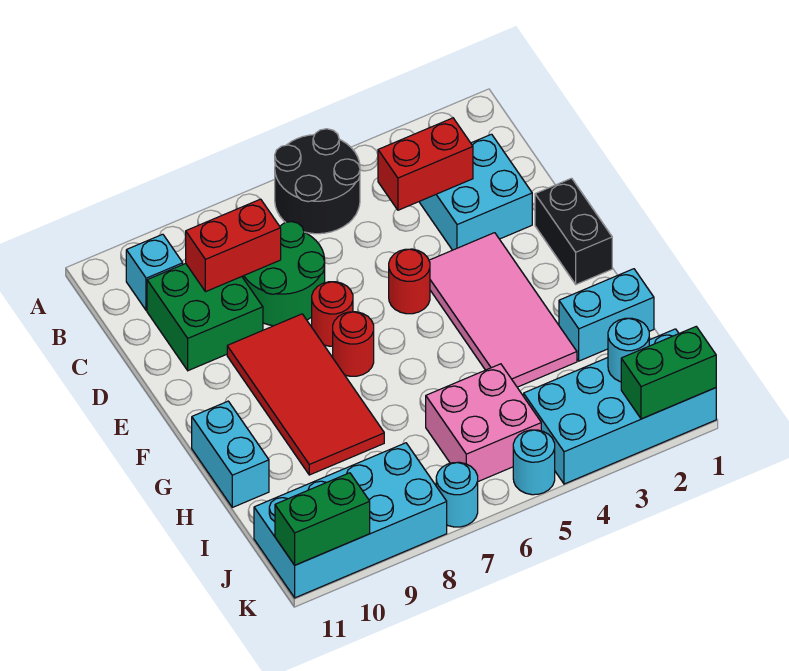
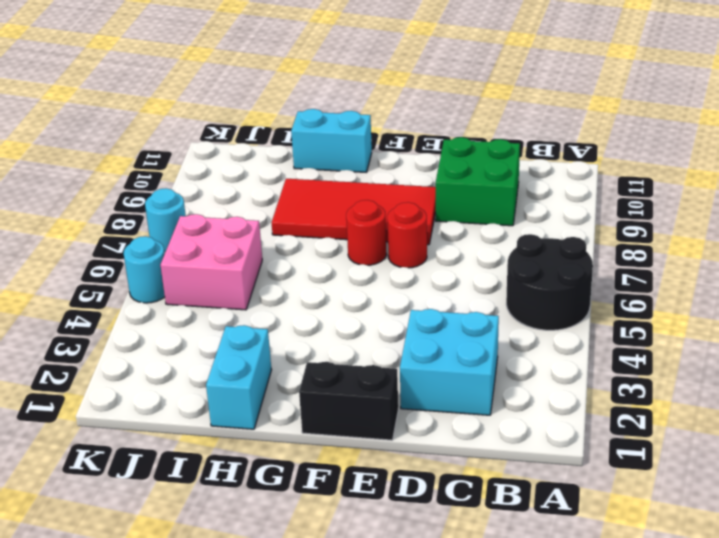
none -> cyan brick B10 level 1
none -> green round brick C7:D8 level 1
none -> pink tile E3:H4 level 1

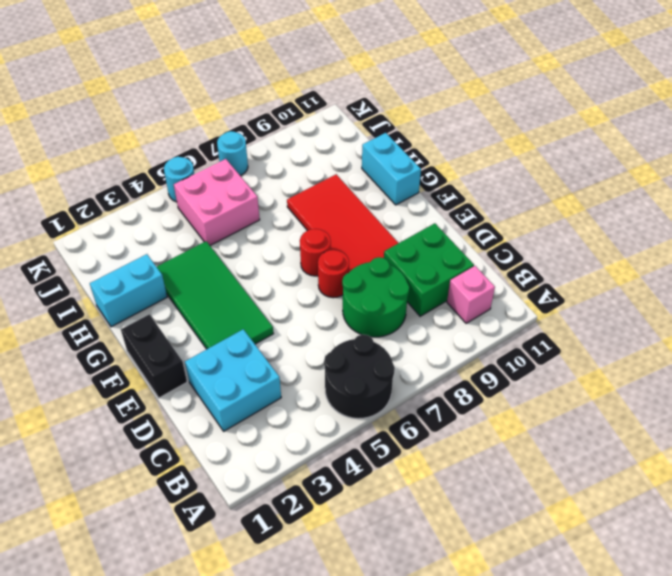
pink brick B10 level 1 -> cyan brick B10 level 1
green tile E3:H4 level 1 -> pink tile E3:H4 level 1
none -> red round brick E5 level 1
none -> cyan brick J1:K4 level 1
none -> cyan brick J8:K11 level 1

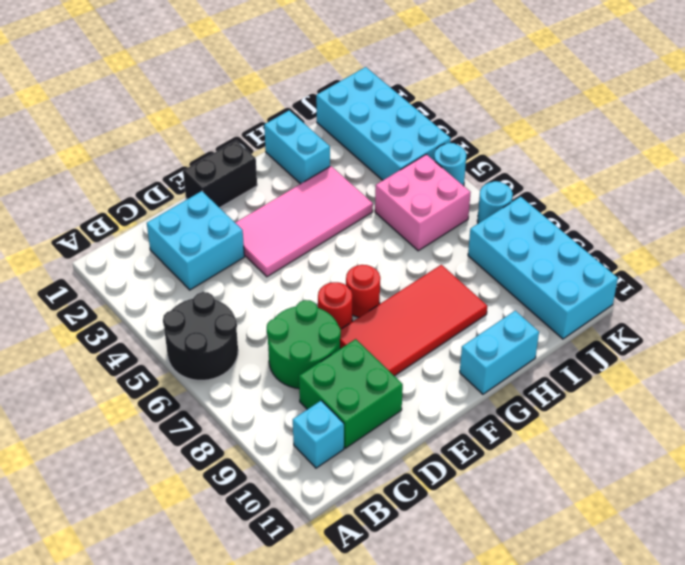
none -> red round brick E5 level 1
none -> red brick C3:C4 level 2
none -> red brick C8:C9 level 2

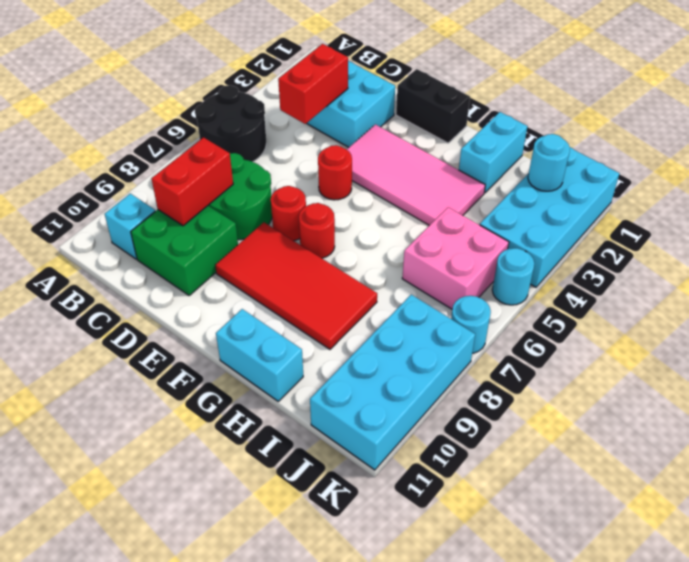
none -> green brick K1:K2 level 2
none -> green brick K10:K11 level 2

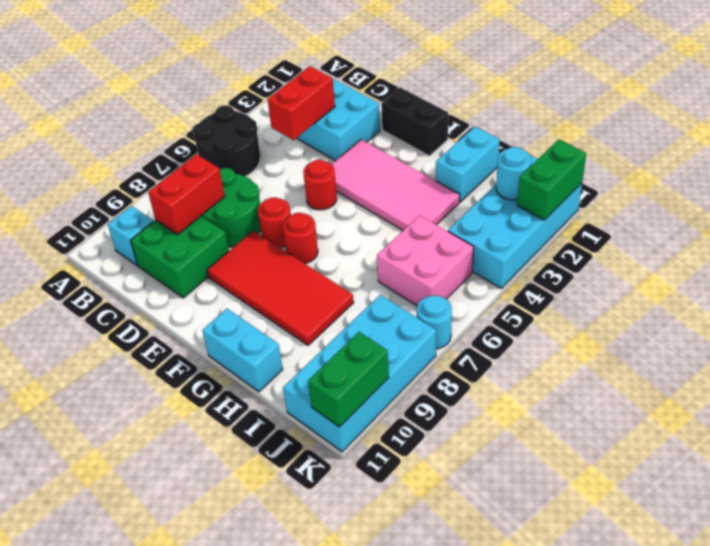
none -> cyan round brick K5 level 1

